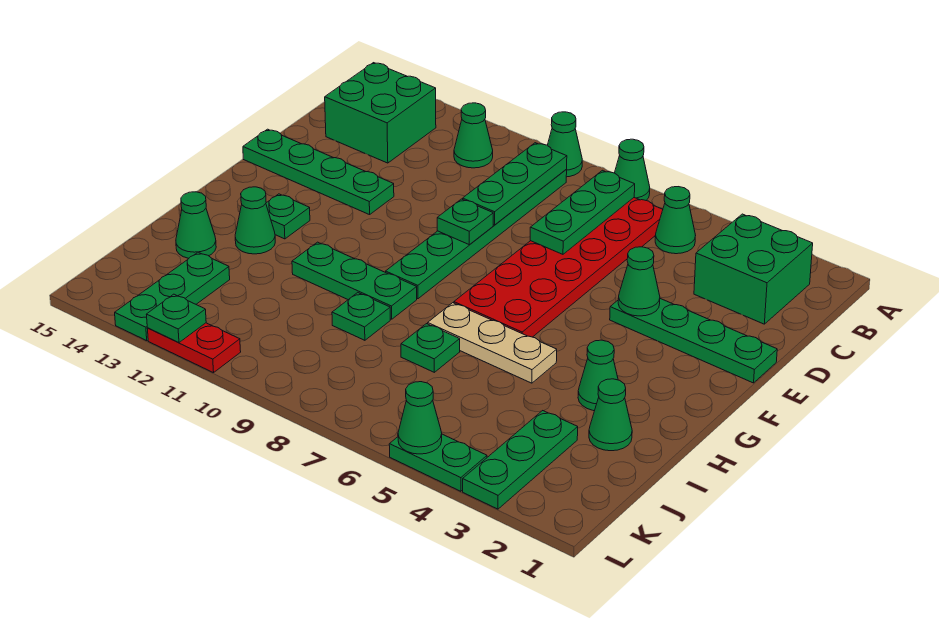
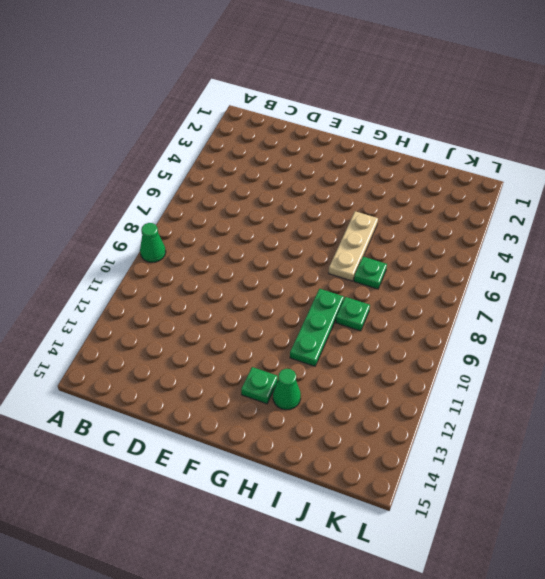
none -> green cone A7 level 1
none -> green brick B2:C3 level 1
none -> green cone B5 level 1

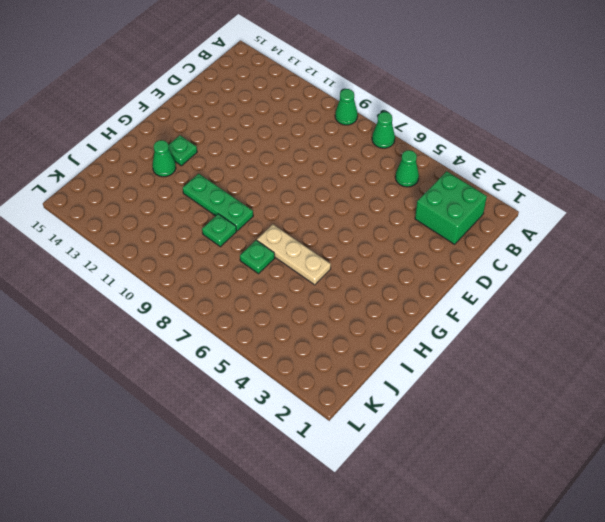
none -> red plate B6:G7 level 1
none -> green plate B9:G9 level 1
none -> green cone B11 level 1

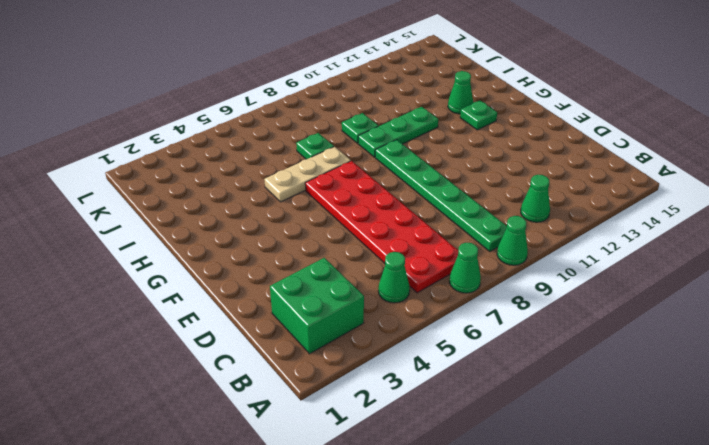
none -> green brick B13:C14 level 1
none -> green plate E1:E4 level 1
none -> green plate E12:E15 level 1

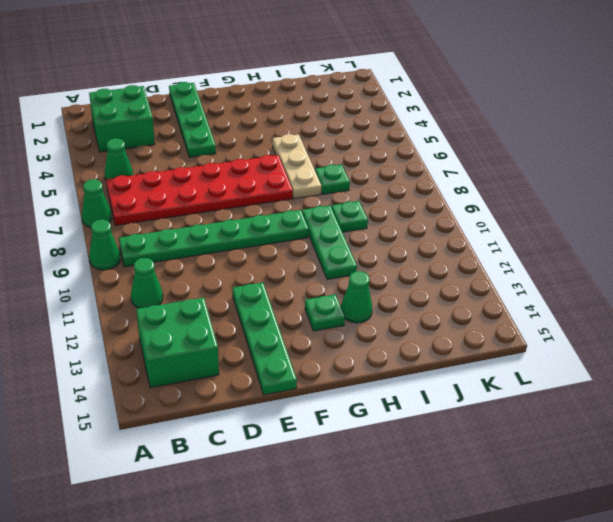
none -> green cone H3 level 1
none -> green cone I2 level 1
none -> green cone I14 level 1

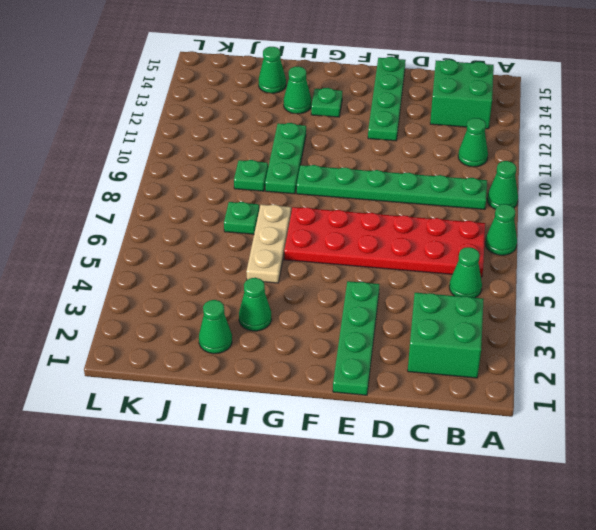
none -> green plate J3:L3 level 1
none -> green plate J13:L13 level 1
none -> green plate L4:L5 level 1

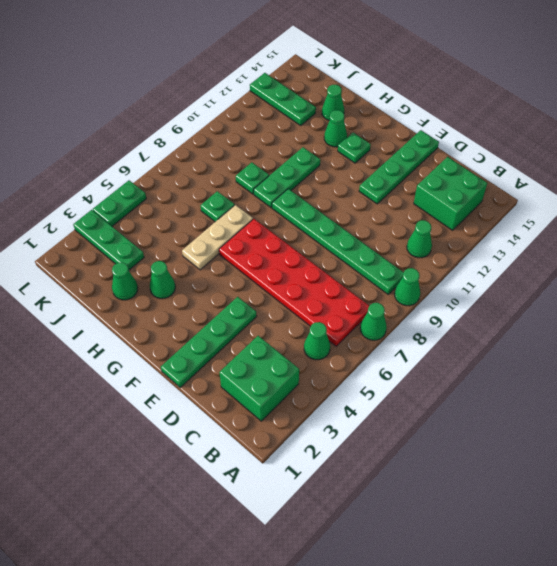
none -> red plate L11:L12 level 1
none -> green plate B7:D7 level 2
none -> green plate B9:D9 level 2

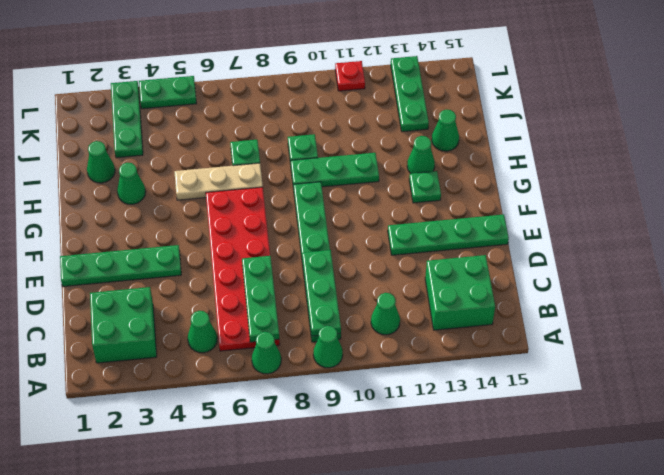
red plate L11 level 1 -> red plate L11:L12 level 1
none -> green cone E4 level 2
none -> green plate E9 level 2
none -> green cone L5 level 2

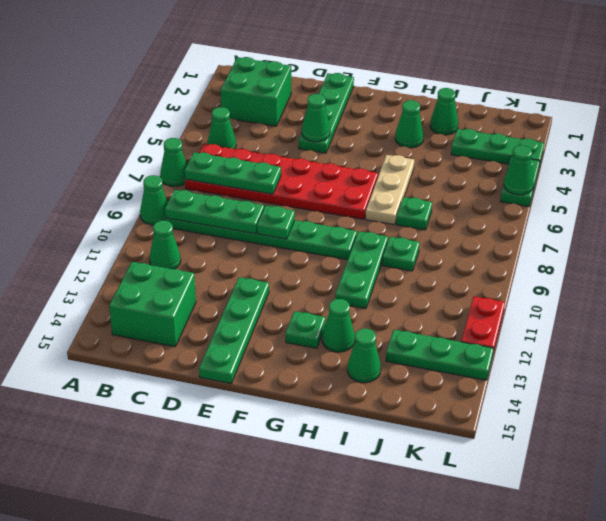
none -> green plate L12 level 2

